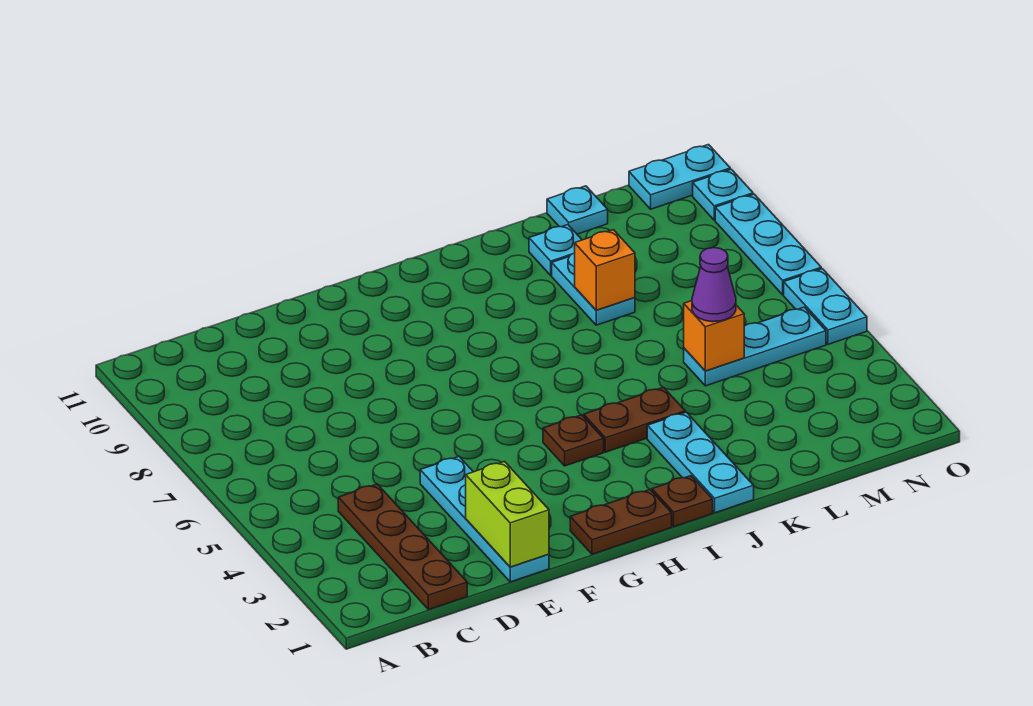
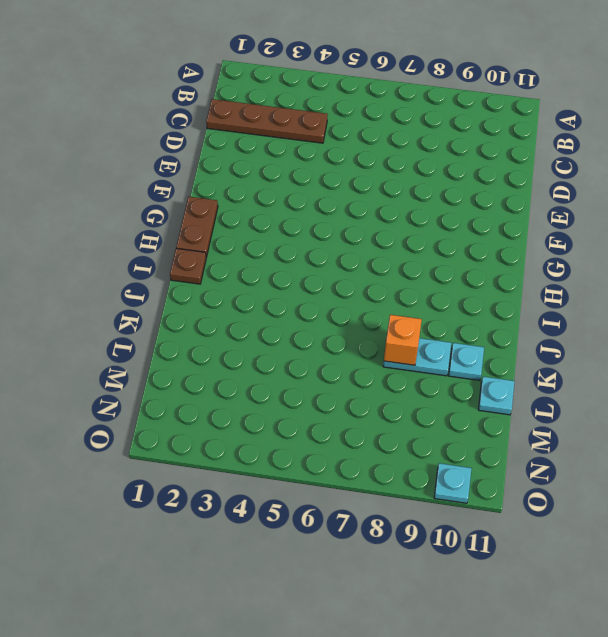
none -> cyan plate E1:E4 level 1
none -> brown plate H4 level 1
none -> brown plate I4:J4 level 1

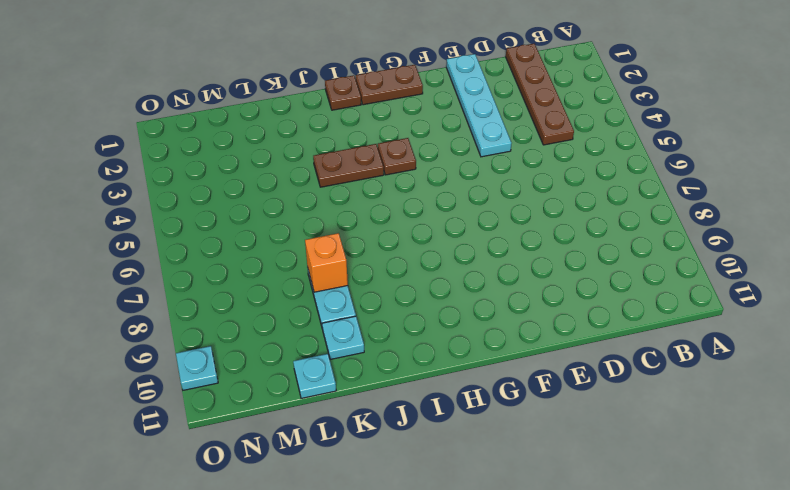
none -> cyan plate J1:J3 level 1
none -> cyan plate L5:N5 level 1
none -> cyan plate N11:O11 level 1

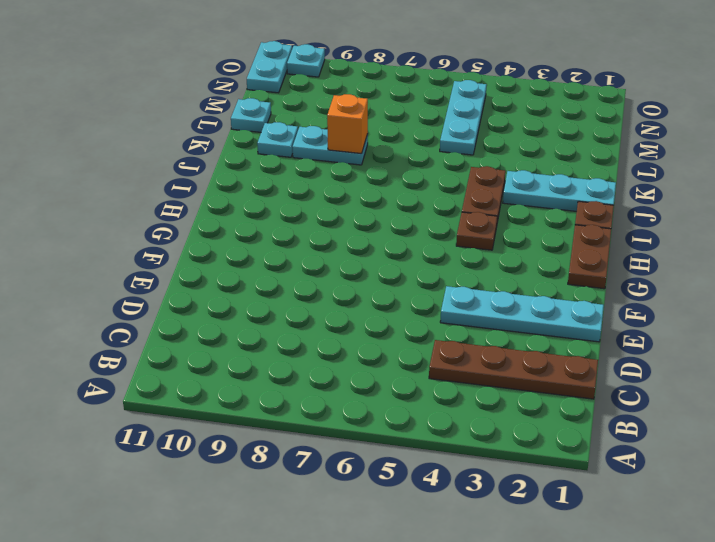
none -> cyan plate O5:O6 level 1
none -> cyan plate O7:O9 level 1
none -> lime brick E1:E2 level 2

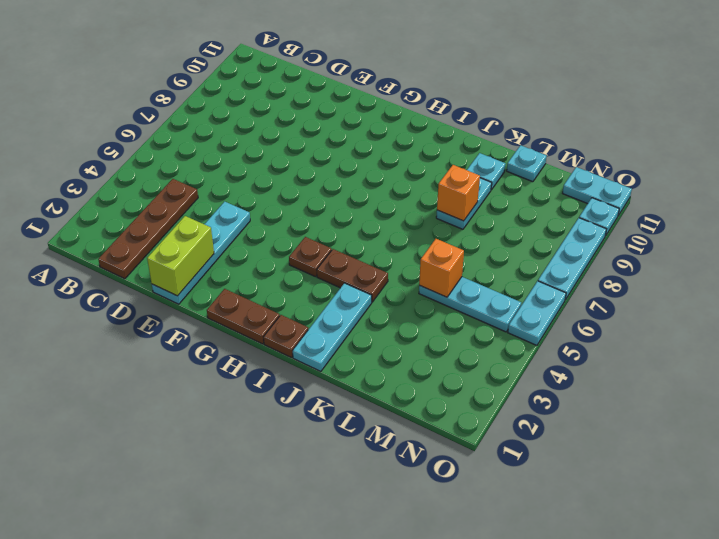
none -> purple cone L5 level 3

